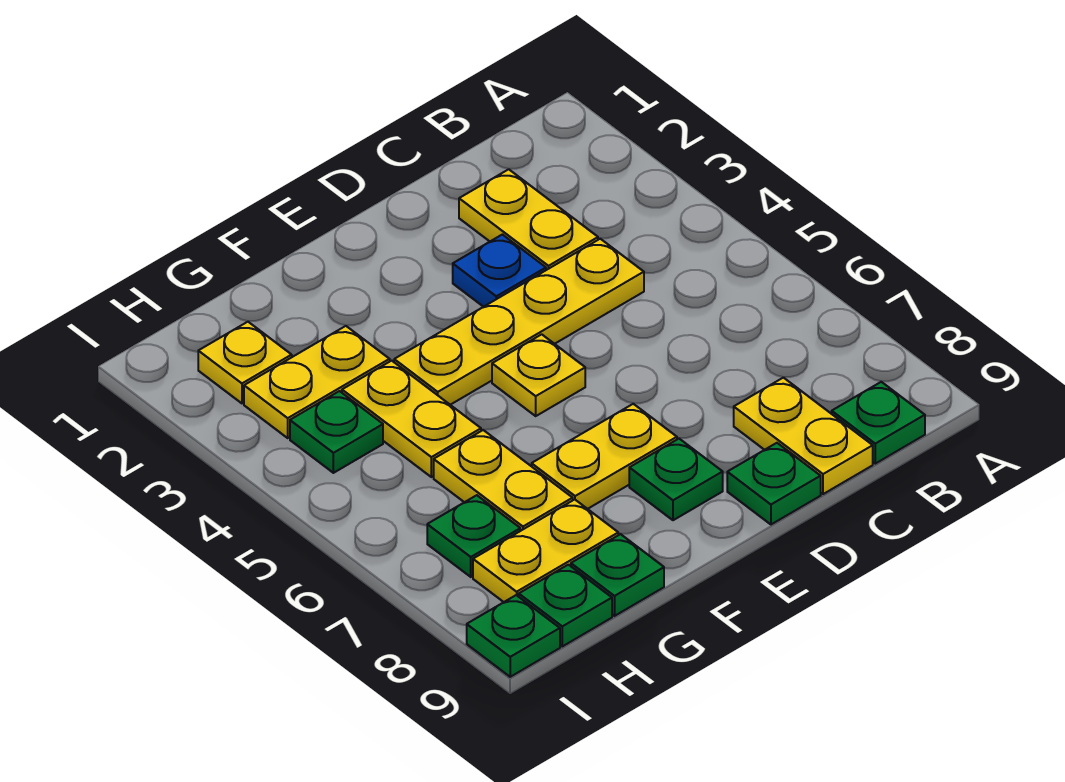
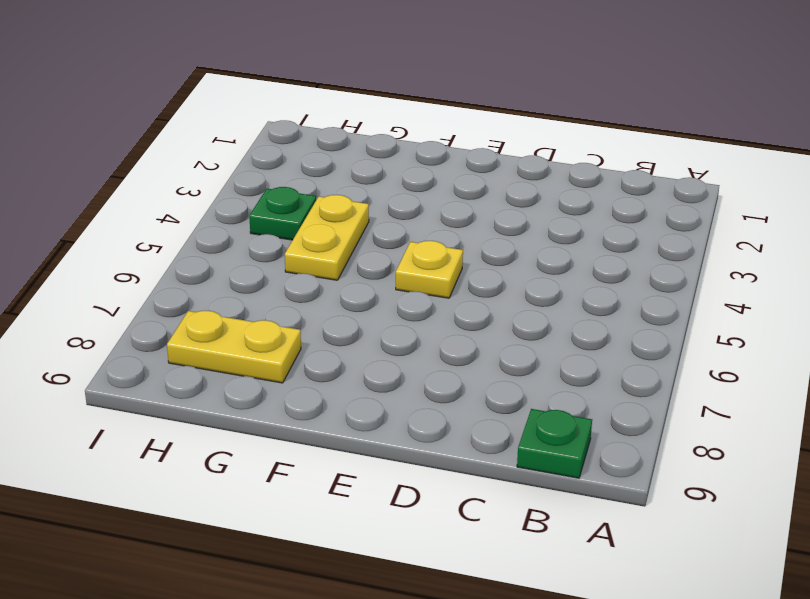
none -> yellow plate C2:C3 level 1
none -> yellow plate C4:F4 level 1
none -> yellow plate C8:C9 level 1

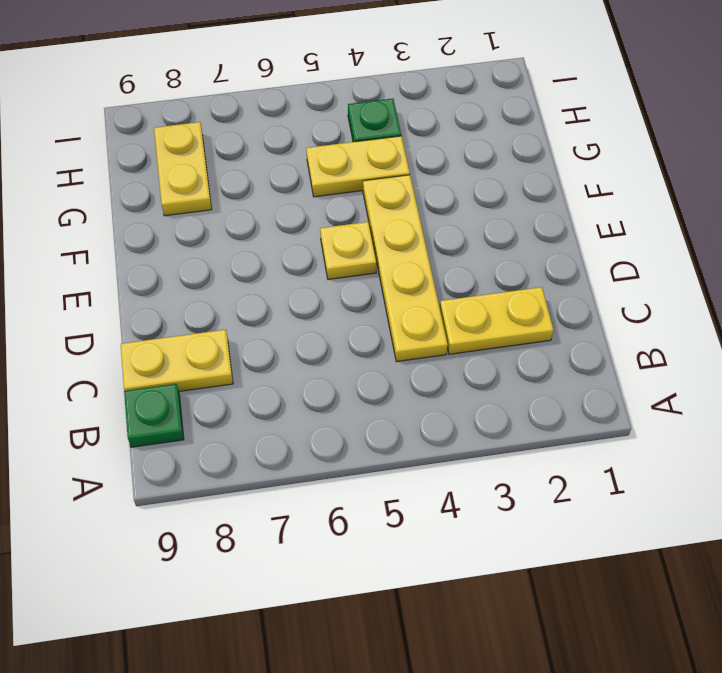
none -> blue plate D3 level 1
none -> green plate D9 level 1
none -> yellow plate E7:F7 level 1

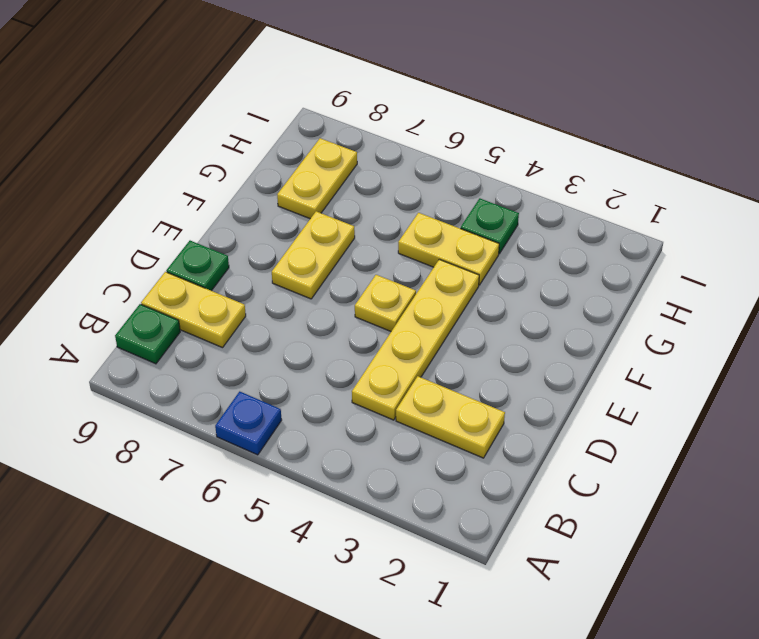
blue plate A6 level 1 -> blue plate D3 level 1
none -> green plate E8 level 1
none -> yellow plate G3:H3 level 1
none -> yellow plate G6:G7 level 1

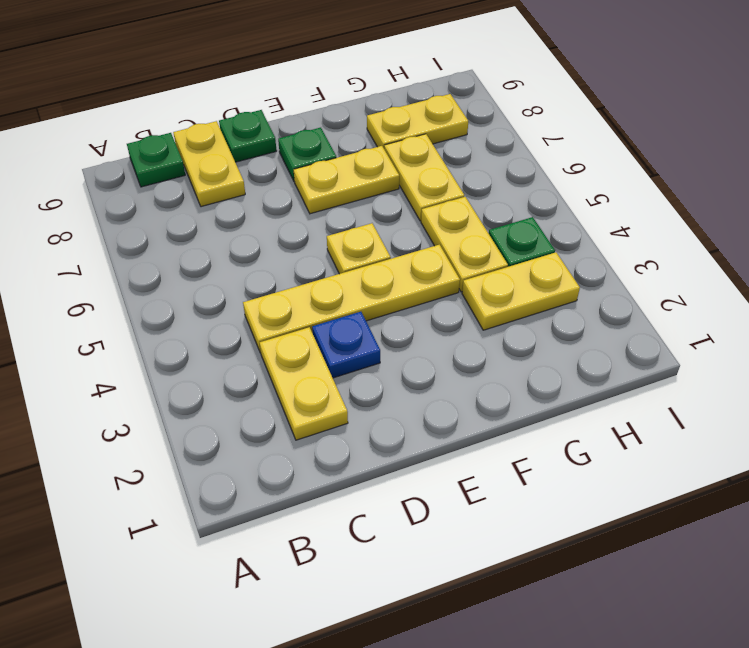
none -> green plate G9 level 1
none -> yellow plate H2 level 1
none -> green plate H7 level 1

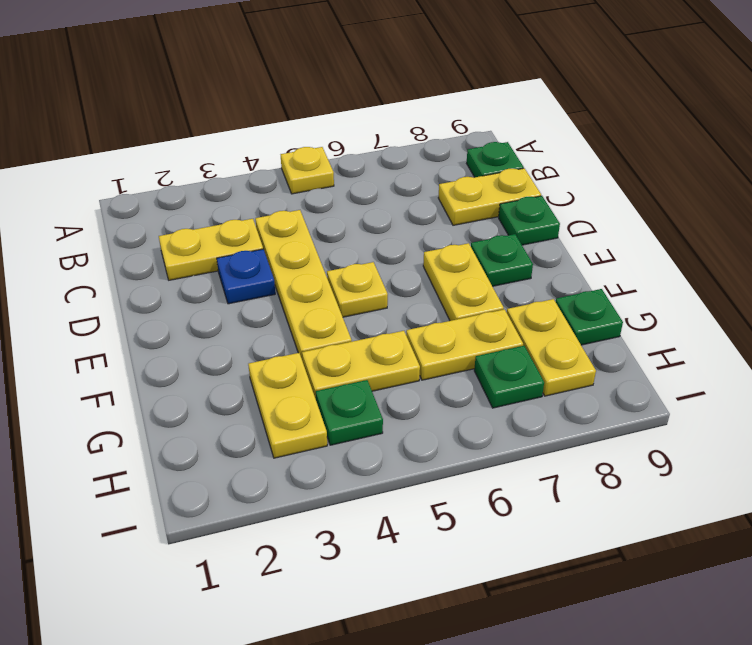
yellow plate A5 level 1 -> yellow plate H2 level 1
none -> green plate H9 level 1
none -> green plate I9 level 1

